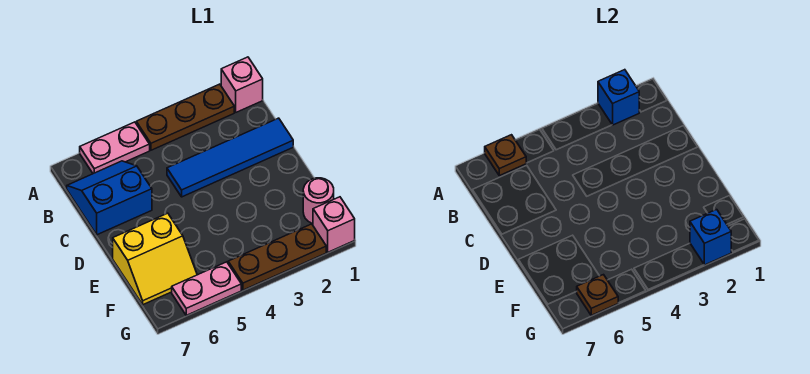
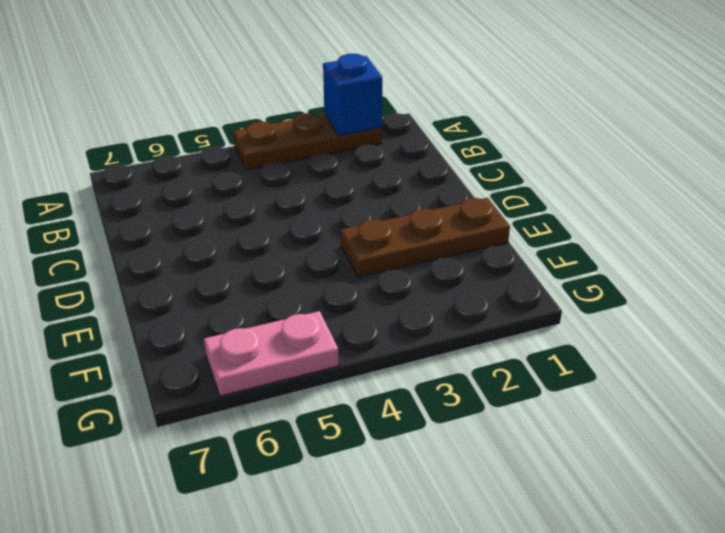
brown plate E1:E3 level 1 -> brown plate G2:G4 level 1
none -> pink brick A1 level 1
none -> pink plate A5:A6 level 1
none -> blue slope B6:C7 level 1 top C

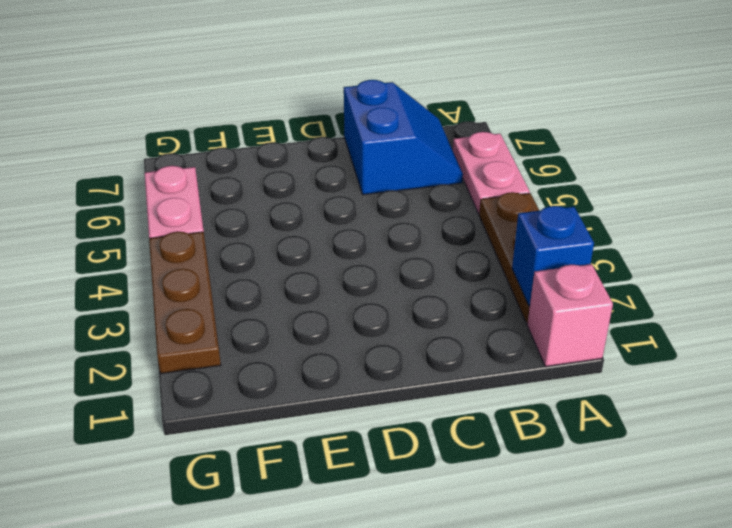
none -> blue tile C1:C4 level 1
none -> yellow slope E6:F7 level 1 top E
none -> pink round brick F1 level 1

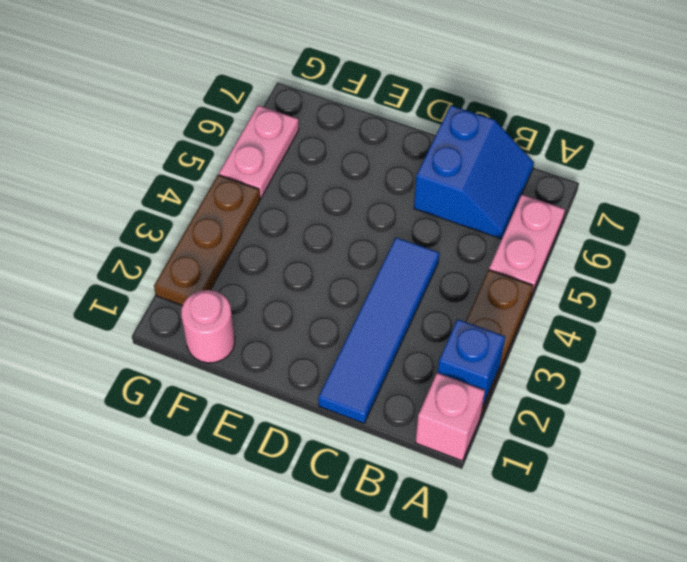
none -> yellow slope E6:F7 level 1 top E
none -> pink brick G1 level 1
none -> brown plate A6 level 2

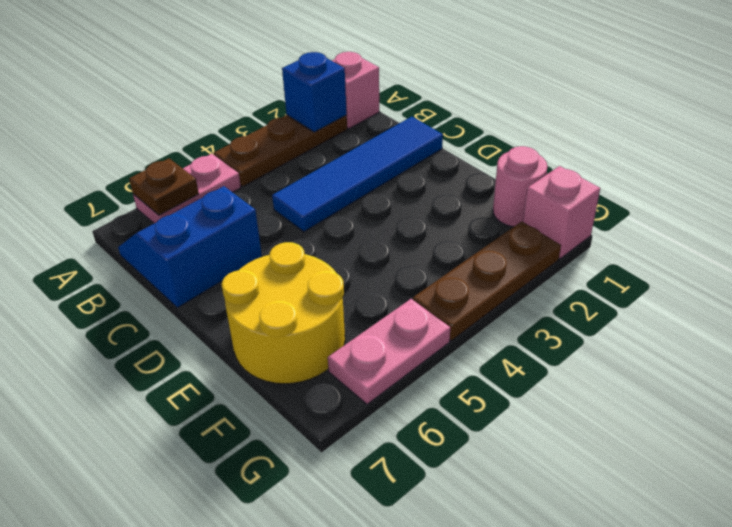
yellow round brick E6:F7 level 1 -> yellow slope E6:F7 level 1 top E
none -> blue brick G2 level 2
none -> brown plate G6 level 2

